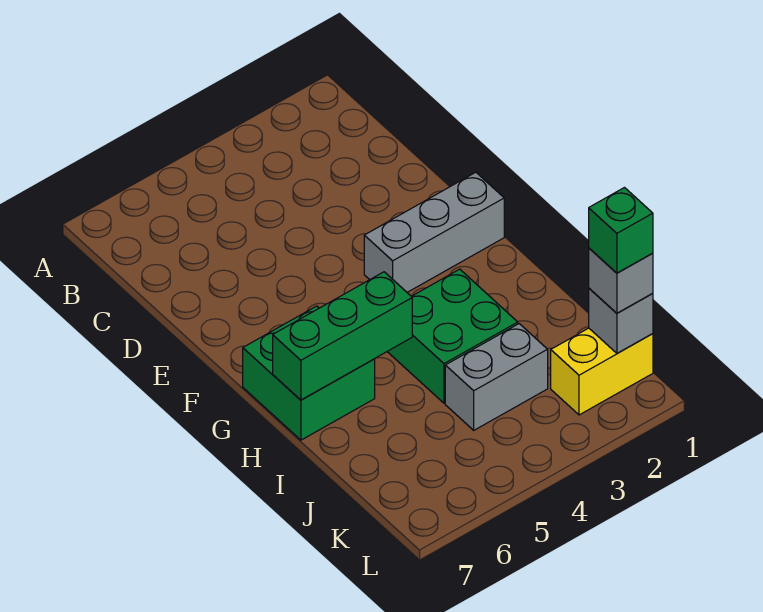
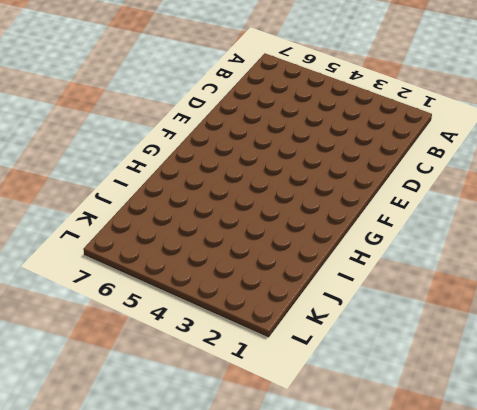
none -> grey brick F1:F3 level 1
none -> green brick G6:H7 level 1

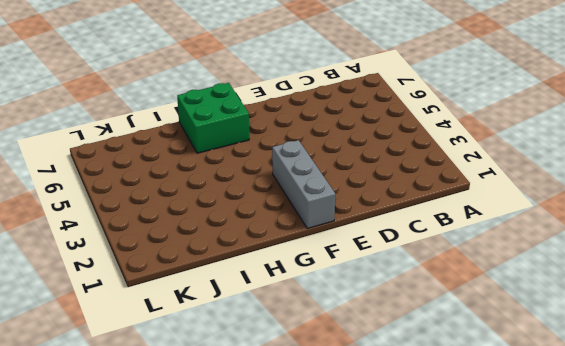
none -> green brick H3:I4 level 1
none -> grey brick J3:J4 level 1

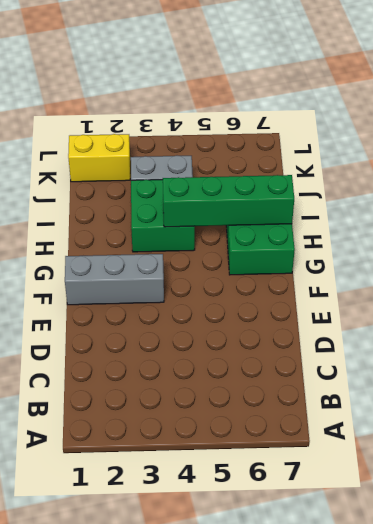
green brick H4:H7 level 2 -> green brick H5:H7 level 2
none -> grey brick K1 level 2
none -> grey brick K1 level 3

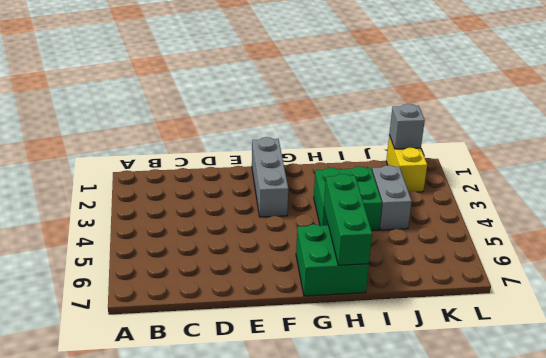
none -> grey brick K1 level 3
none -> green brick K1 level 4

